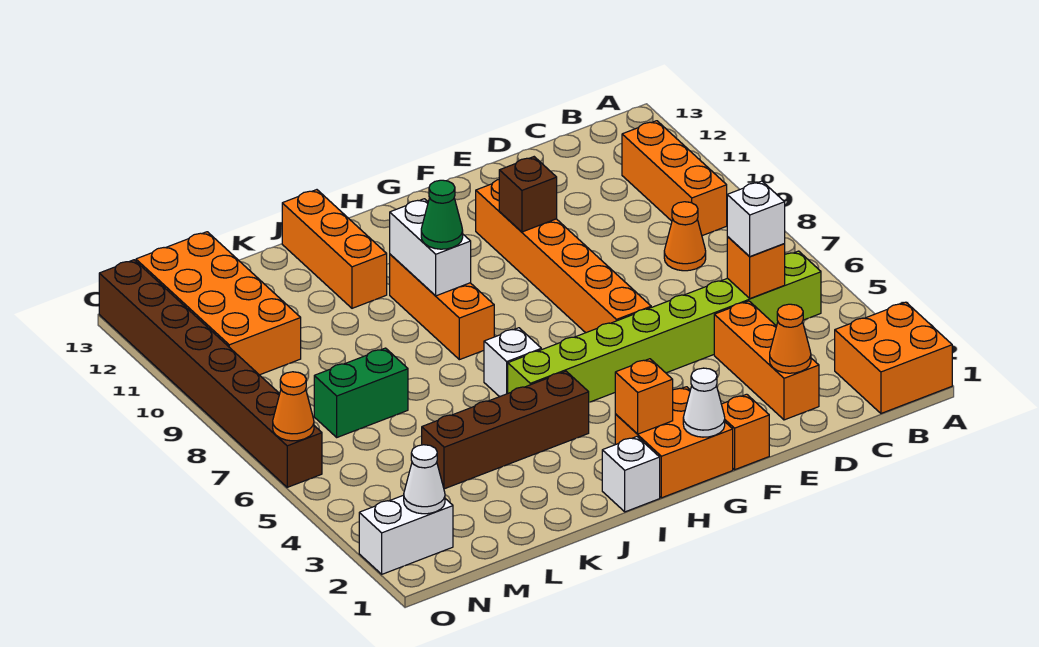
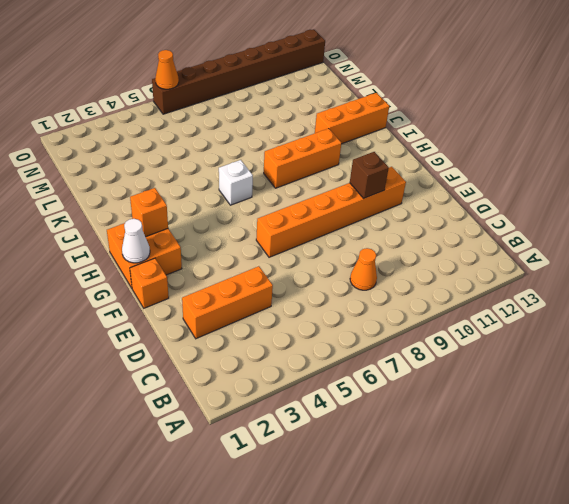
none -> orange brick A1:B2 level 1
none -> lime brick B5:I5 level 1
none -> orange brick B9:B11 level 1

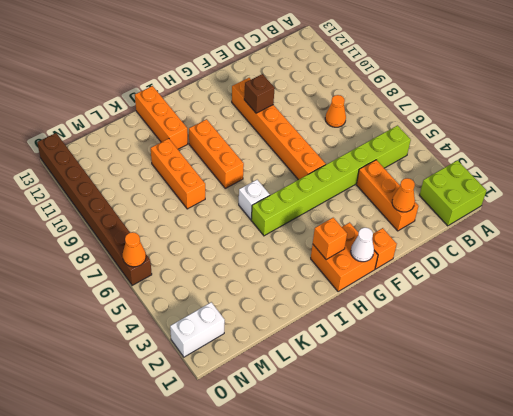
lime brick A1:B2 level 1 -> orange brick A1:B2 level 1
orange brick K8:K10 level 1 -> orange brick B9:B11 level 1
none -> white brick I1 level 1
none -> brown brick I4:L4 level 1
none -> green brick L7:M7 level 1

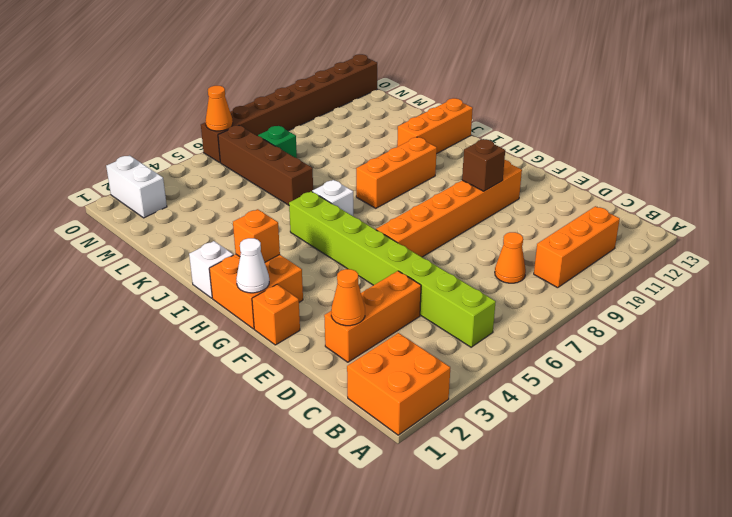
brown brick K6:N6 level 1 -> brown brick I4:L4 level 1
green brick M7 level 1 -> green brick L7:M7 level 1
none -> orange brick M10:N13 level 1
none -> orange brick C5 level 2
none -> white brick I9:I10 level 2

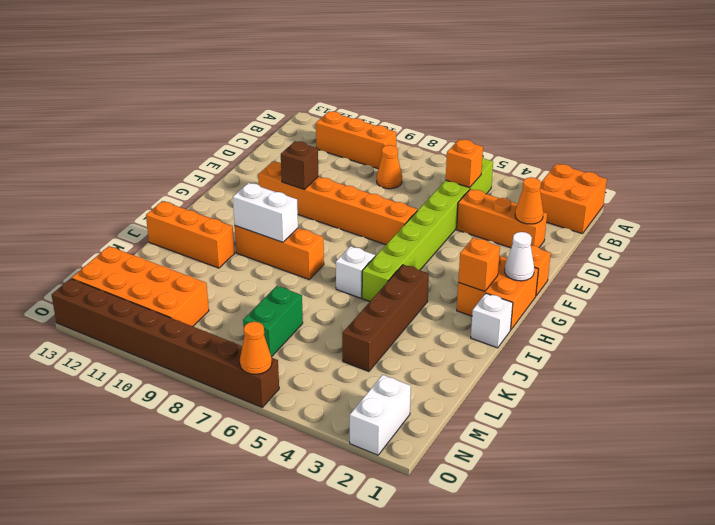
none -> white cone N2 level 2
none -> white brick C5 level 3
none -> green cone I9 level 3

